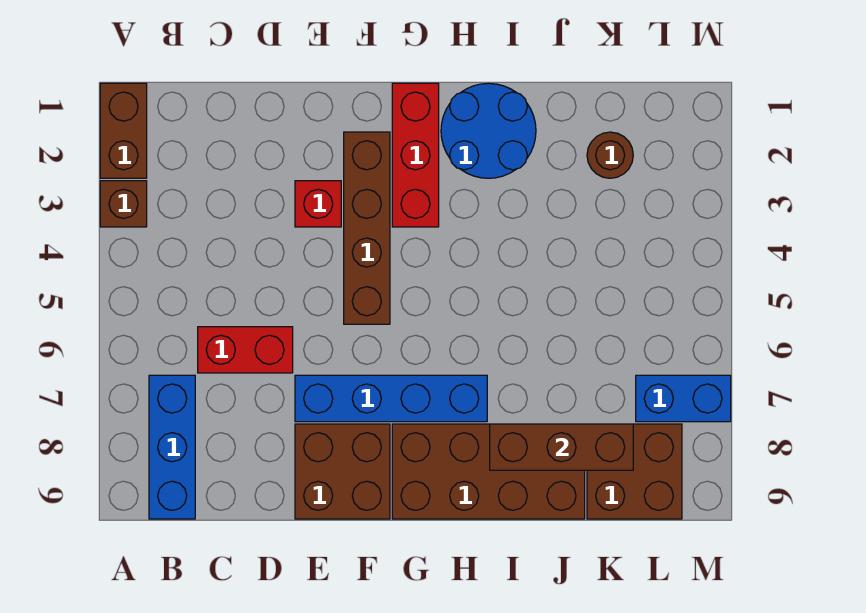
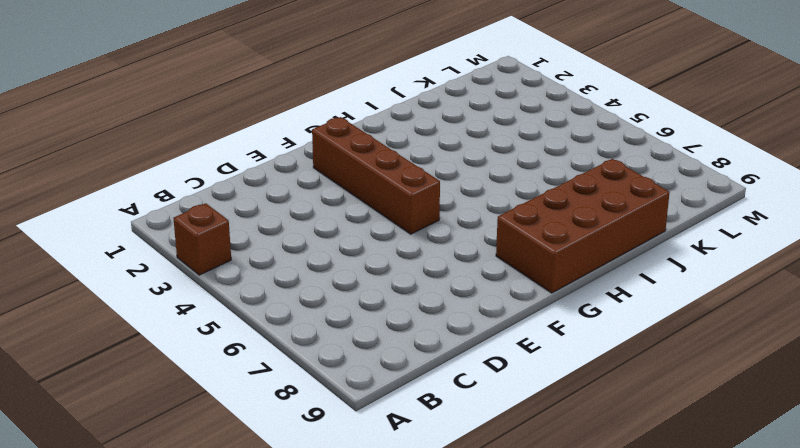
none -> brown brick A1:A2 level 1
none -> blue brick B7:B9 level 1
none -> red brick C6:D6 level 1

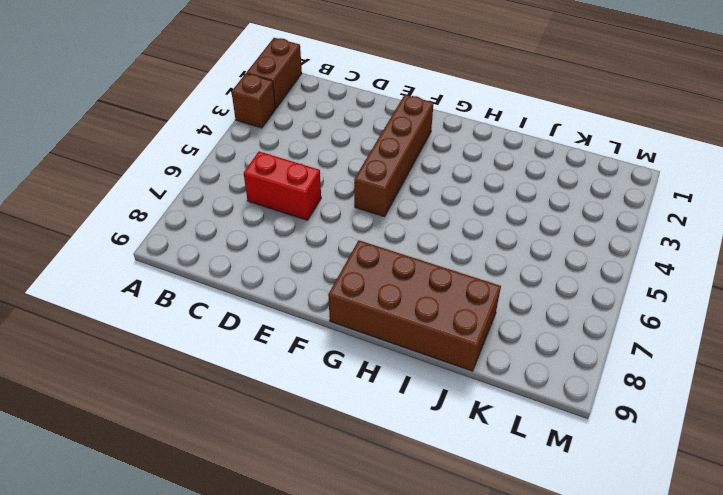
none -> blue brick B7:B9 level 1
none -> red brick E3 level 1
none -> blue brick E7:H7 level 1

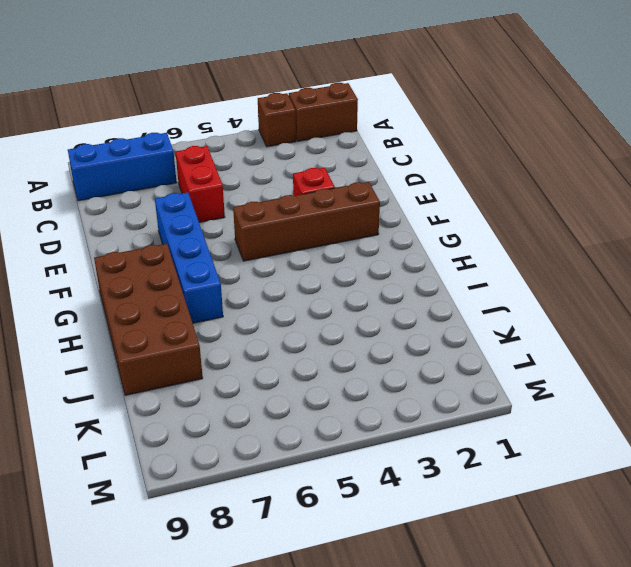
none -> brown brick E8:F9 level 1
none -> red brick G1:G3 level 1
none -> blue round brick H1:I2 level 1

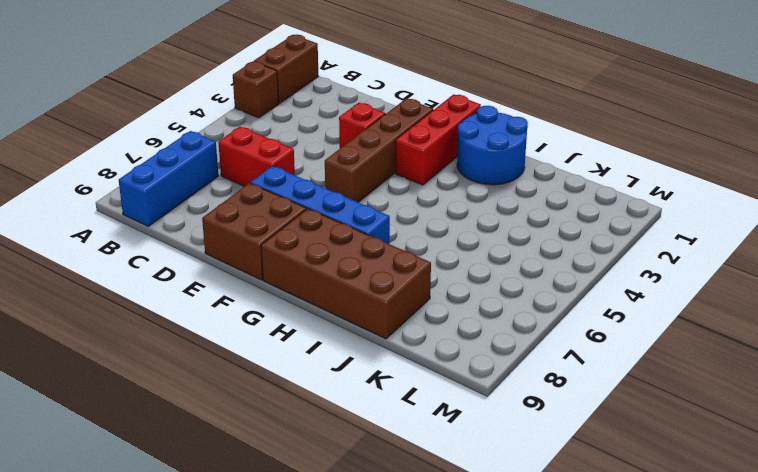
none -> brown round brick K2 level 1
none -> brown brick K8:L9 level 1
none -> blue brick L7:M7 level 1

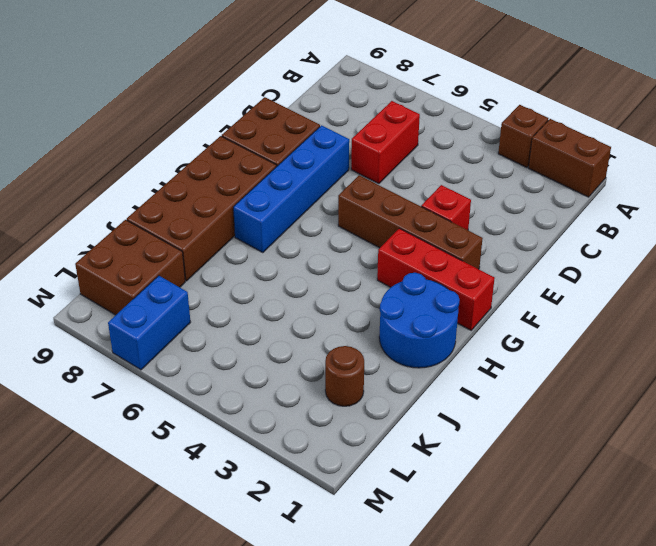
none -> blue brick B7:B9 level 1
none -> brown brick I8:K8 level 2

